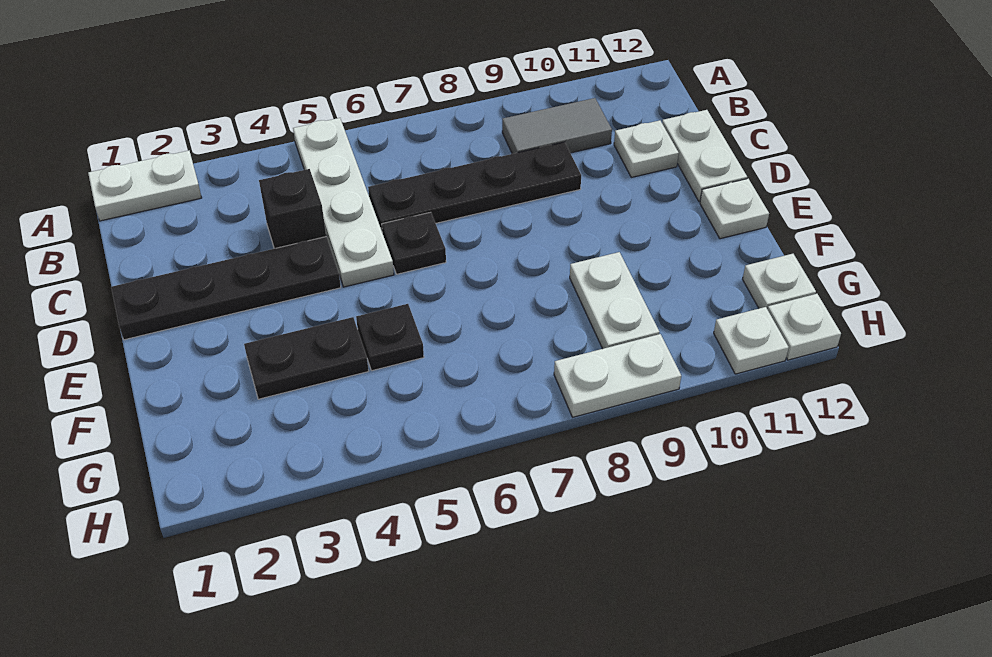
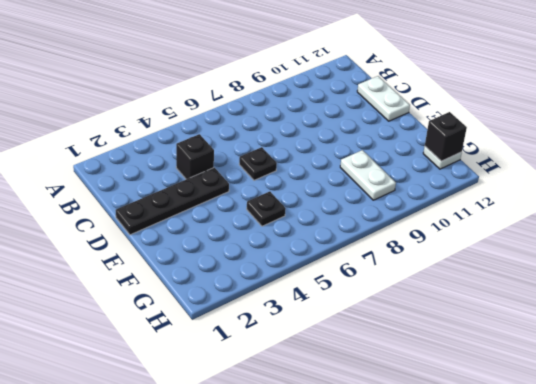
black brick G12 level 2 -> none
none -> white plate A1:A2 level 1
none -> white plate A5:D5 level 1
none -> grey tile B9:B10 level 1

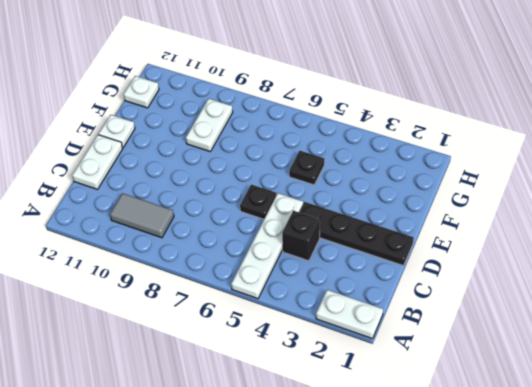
none -> black plate C6:C9 level 1
none -> white plate C11 level 1
none -> black plate F3:F4 level 1

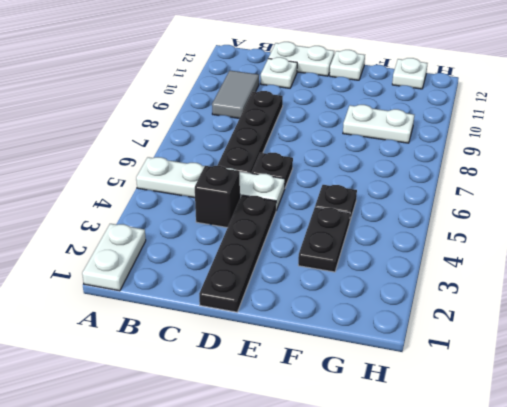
none -> white plate H8:H9 level 1
none -> white plate H11 level 1
none -> white plate H12 level 1

